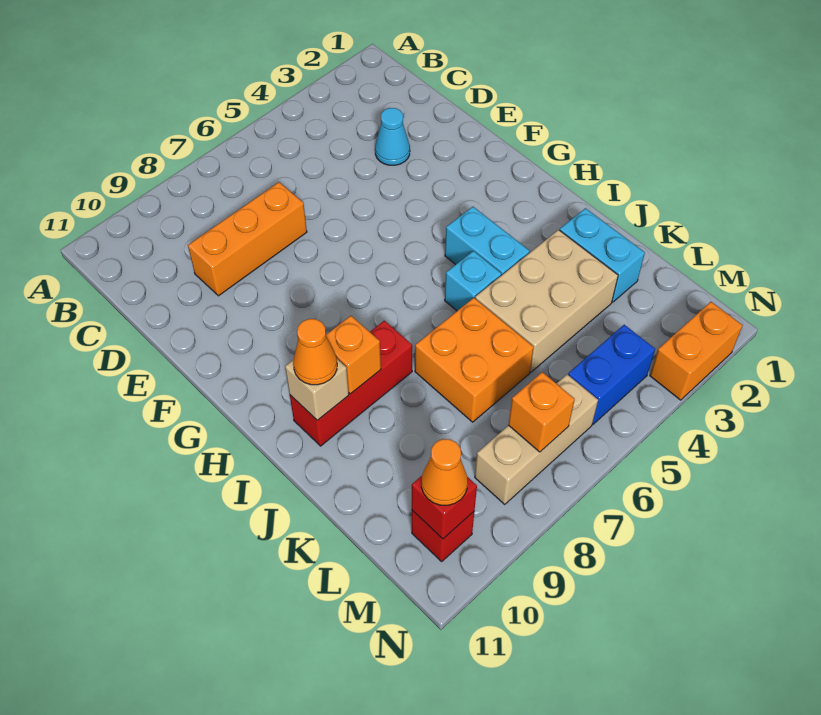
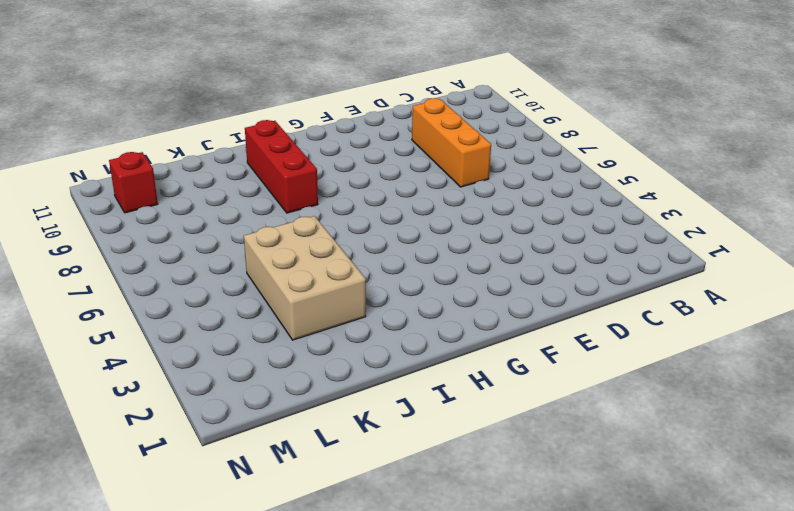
none -> cyan cone D3 level 1
none -> cyan brick H4:I4 level 1
none -> cyan brick I5 level 1

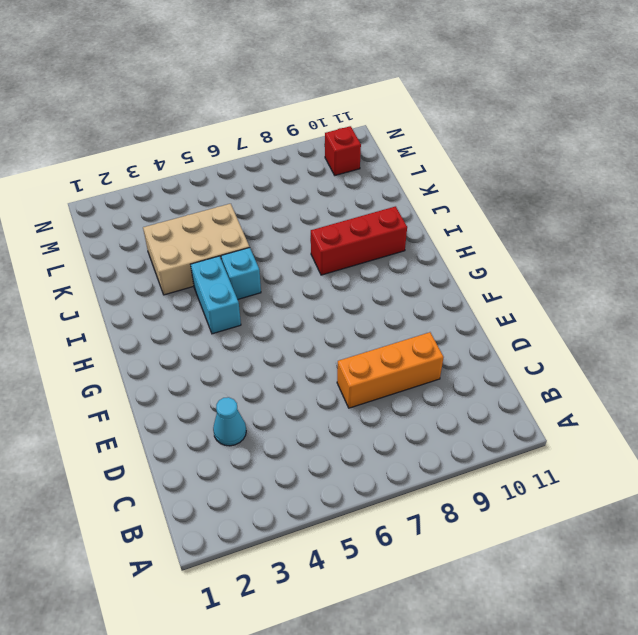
none -> cyan brick J2:K2 level 1
none -> orange brick J6:K7 level 1
none -> blue brick M4:M5 level 1

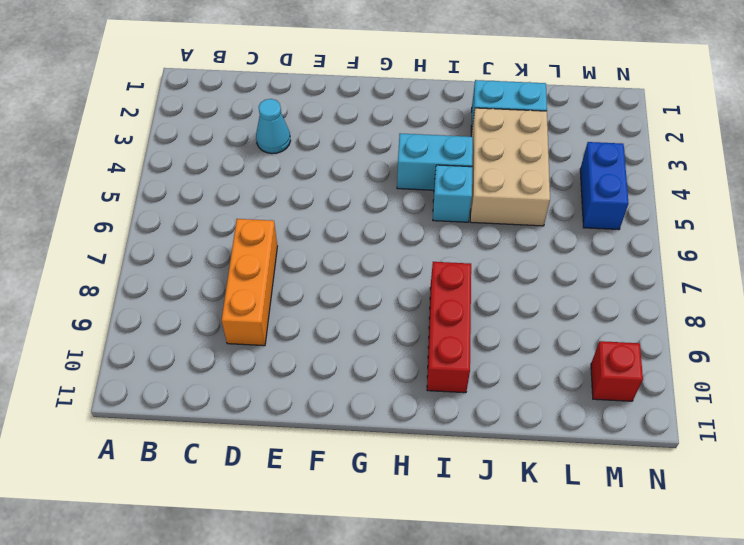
none -> orange brick J6:K7 level 1
none -> tan brick M6:M8 level 1
none -> orange brick N2:N3 level 1

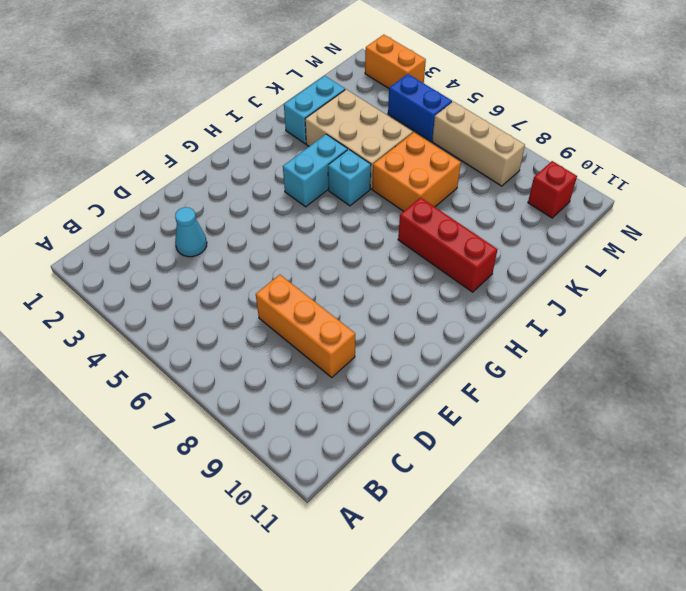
none -> orange brick I9 level 2
none -> tan brick I10 level 2
none -> orange brick M7 level 2

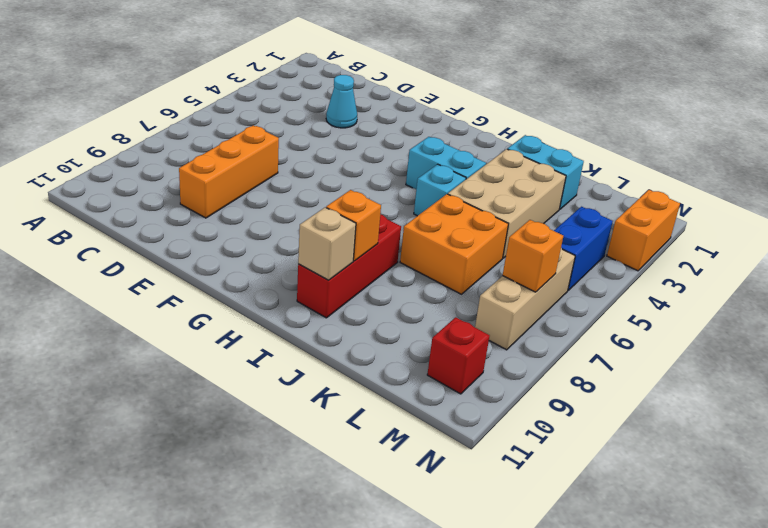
none -> red brick M10 level 2
none -> orange cone I10 level 3
none -> orange cone M10 level 3

